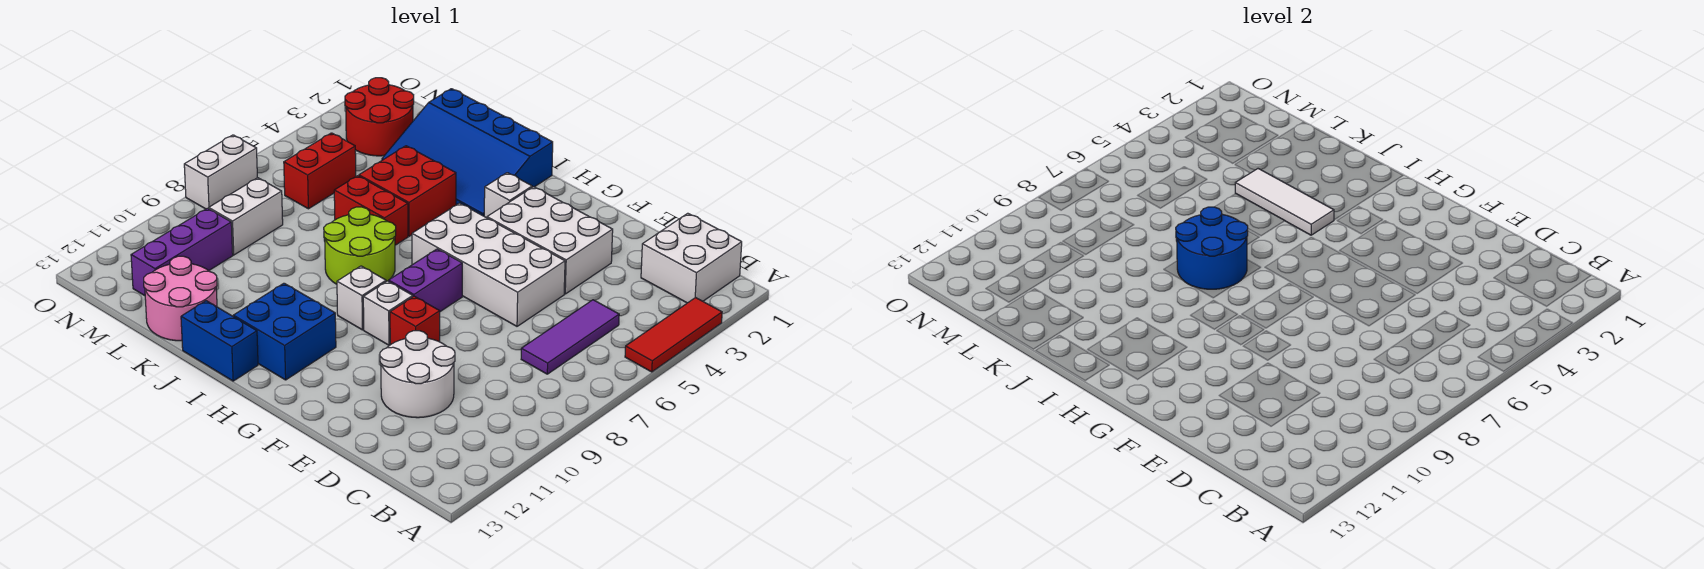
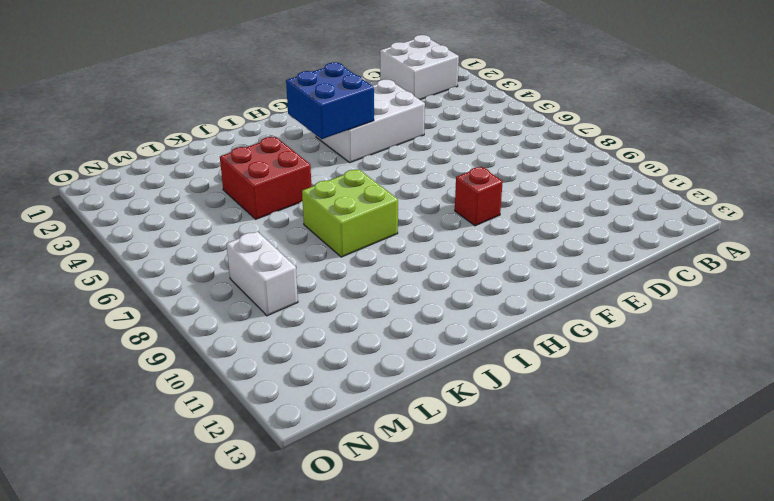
blue brick G3:H4 level 2 -> blue brick H11:I12 level 1
lime brick I7:J8 level 1 -> lime round brick I7:J8 level 1
none -> red tile A3:A5 level 1
none -> purple tile C5:C7 level 1
none -> white round brick D10:E11 level 1

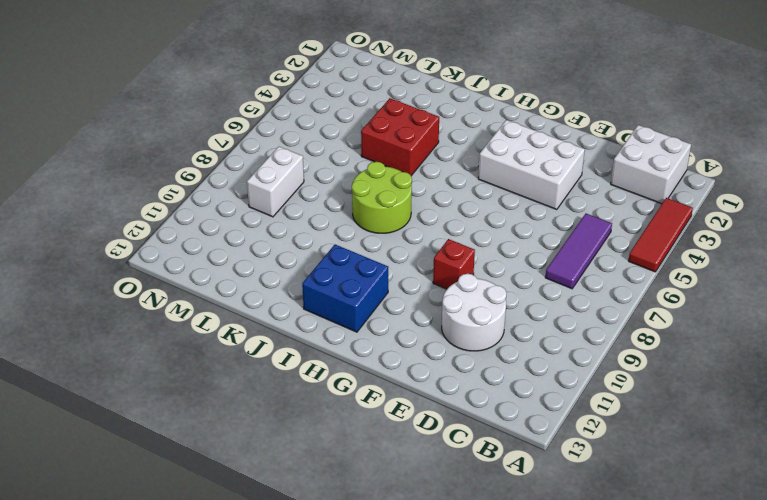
none -> white brick E5:H6 level 1
none -> purple brick G7:G8 level 1
none -> white brick G9 level 1

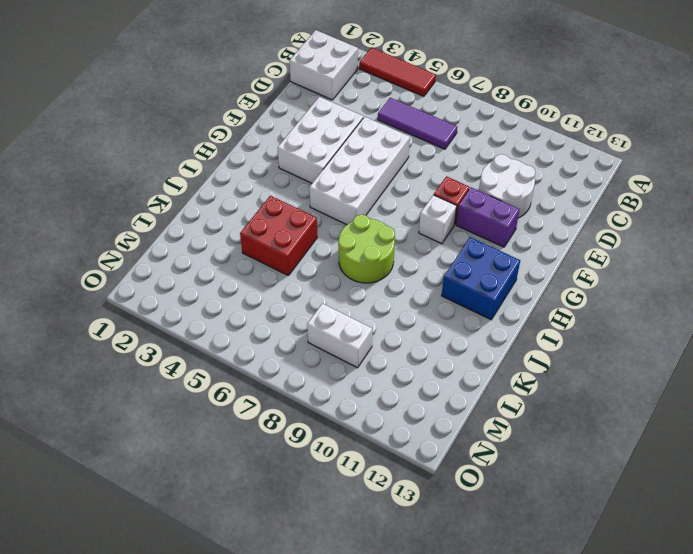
purple brick F10:F11 level 1 -> purple brick G7:G8 level 1
none -> white brick H3 level 1
none -> white brick H9 level 1
none -> blue slope I1:L3 level 1 top 1

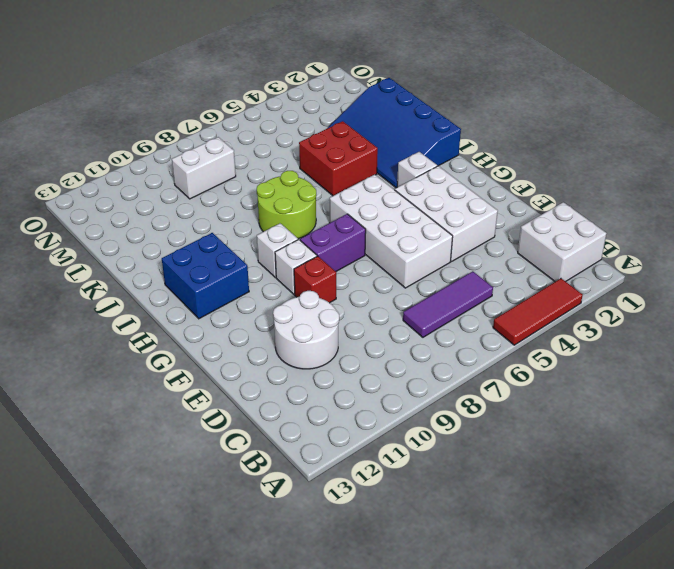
none -> blue brick I13:J13 level 1
none -> red brick J6:K6 level 1
none -> pink round brick K12:L13 level 1

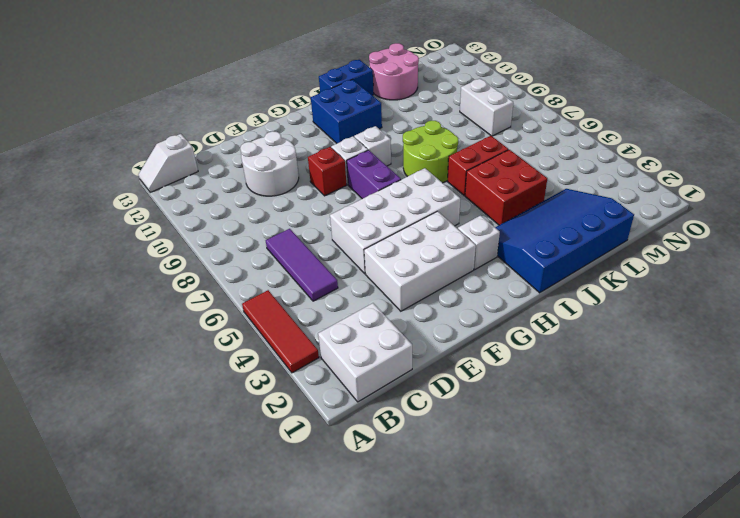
white slope A13:B13 level 1 top B -> none
none -> red round brick M2:N3 level 1
none -> red brick M5:M6 level 1
none -> purple brick M10:M12 level 1

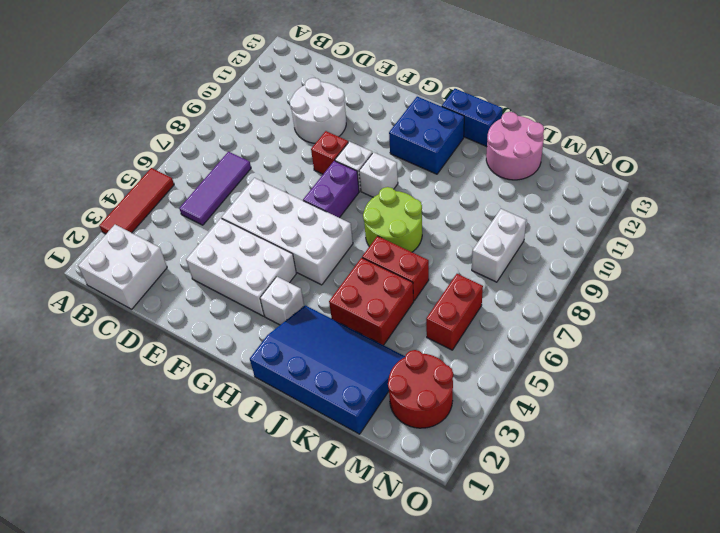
none -> purple brick M10:M12 level 1
none -> white brick O7:O8 level 1
none -> white tile I4:K4 level 2

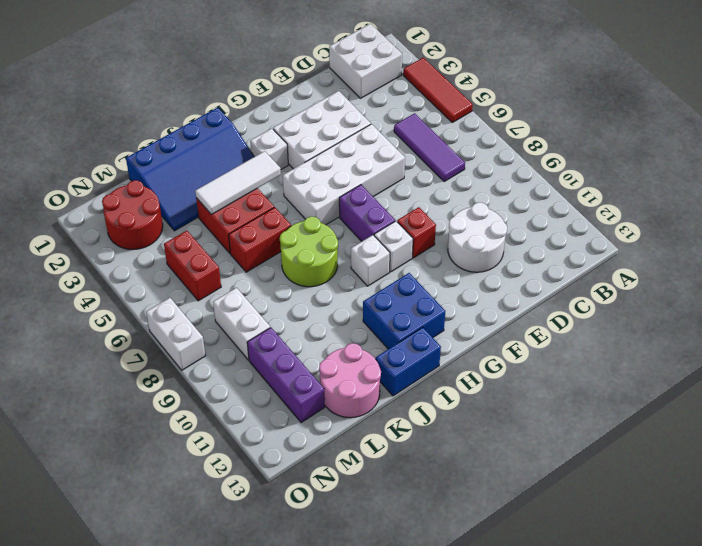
none -> blue round brick I7:J8 level 2

